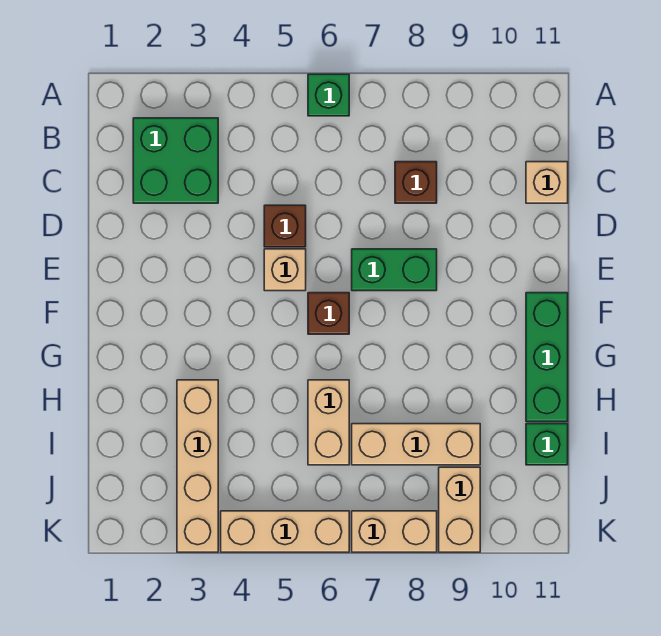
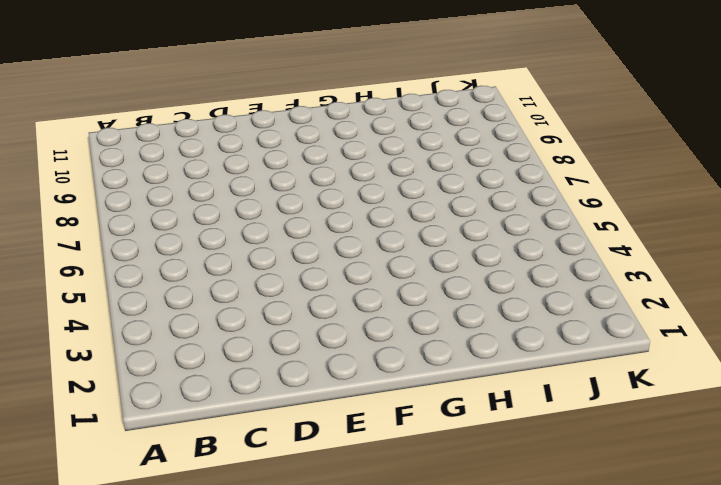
none -> green brick A6 level 1
none -> green brick B2:C3 level 1
none -> brown brick C8 level 1

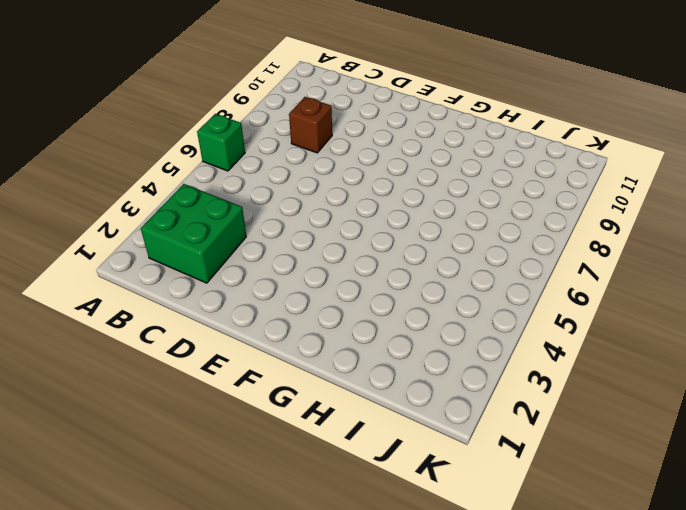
none -> tan brick C11 level 1
none -> brown brick D5 level 1
none -> tan brick E5 level 1

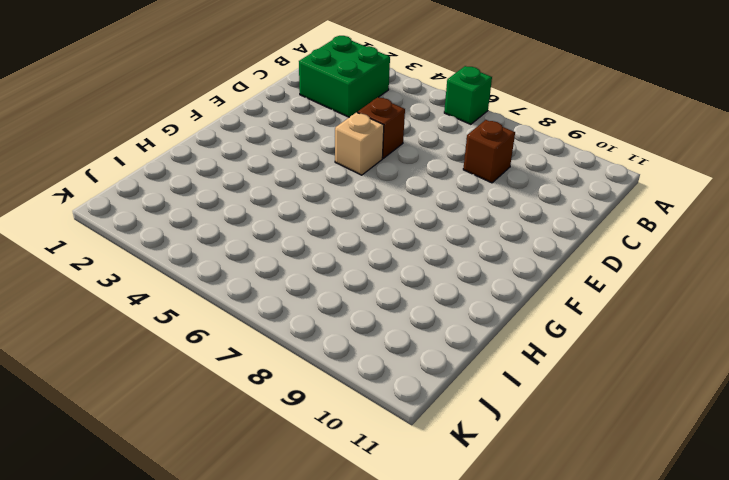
none -> tan brick C11 level 1
none -> green brick E7:E8 level 1
none -> brown brick F6 level 1

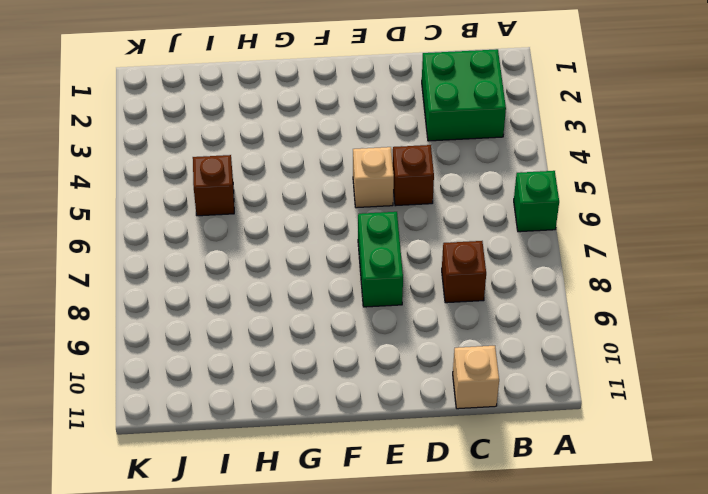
brown brick I5 level 1 -> brown brick F6 level 1
none -> green brick F11:H11 level 1
none -> tan brick H3:K3 level 1
none -> tan brick H6:I6 level 1

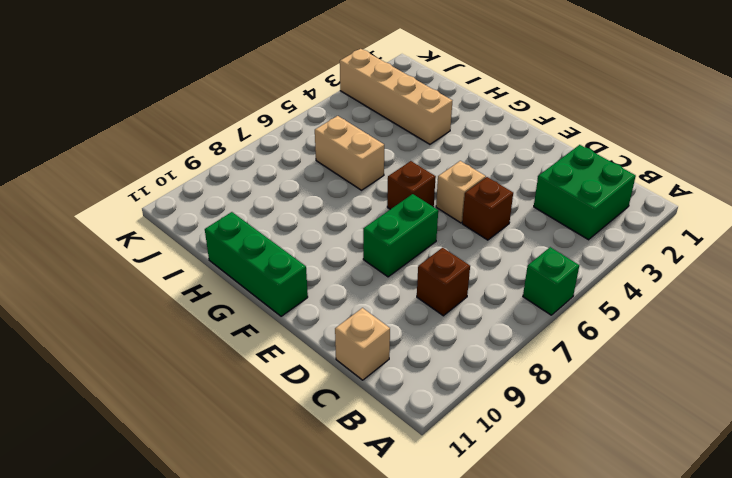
none -> tan brick I7:I9 level 1
none -> green brick I11 level 1
none -> tan brick J9:K9 level 1

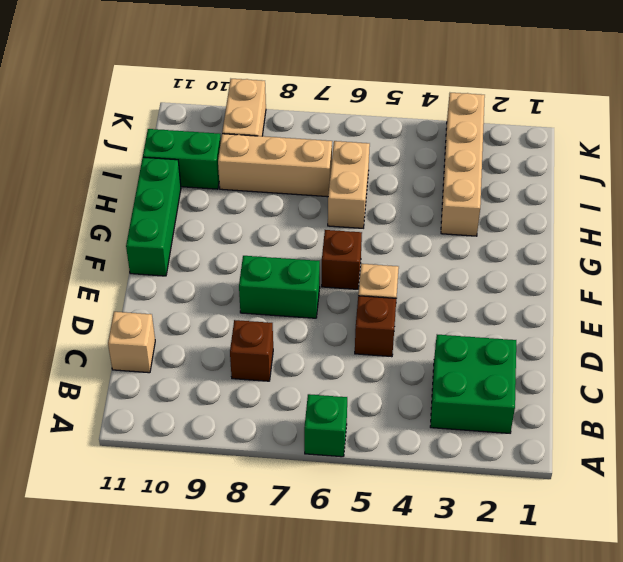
green brick I10:I11 level 1 -> green brick I11 level 1
none -> tan brick K4:K6 level 1
none -> tan brick K7:K8 level 1

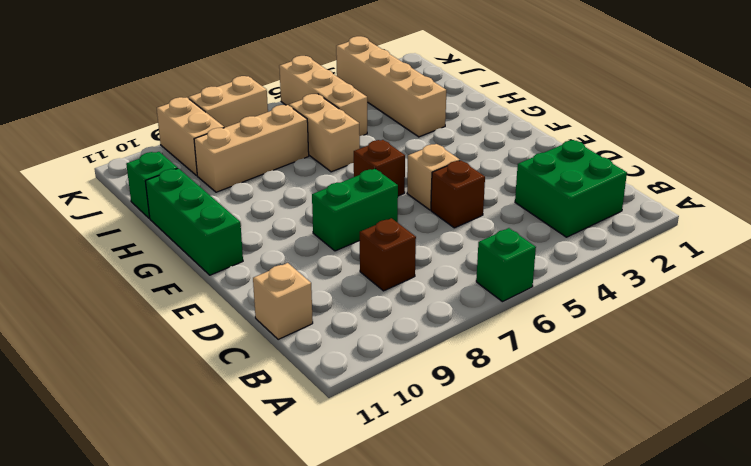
tan brick I5:K5 level 1 -> tan brick K4:K6 level 1

